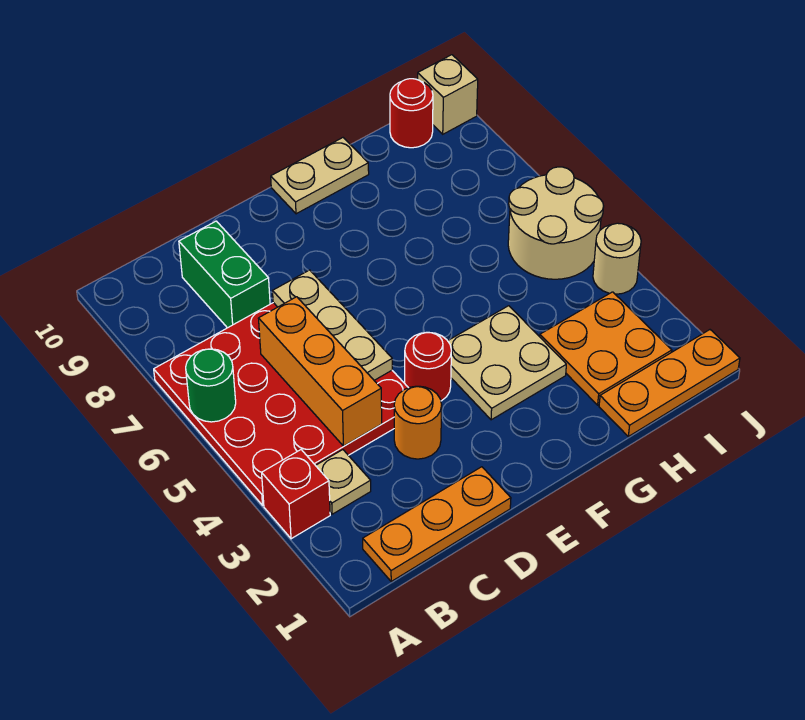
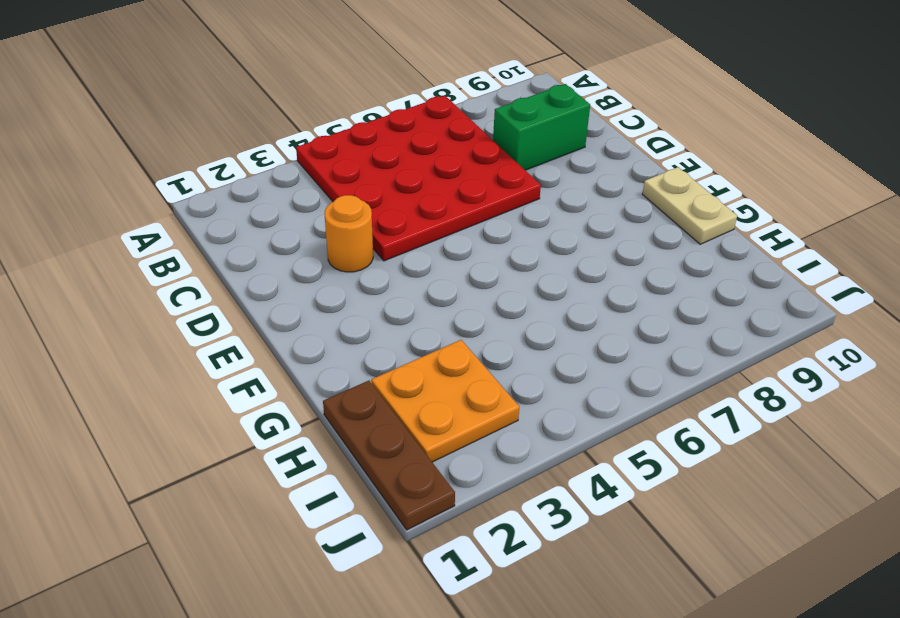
brown plate H1:J1 level 1 -> orange plate H1:J1 level 1
none -> red brick A3 level 1
none -> orange plate B1:D1 level 1
none -> tan plate B3 level 1

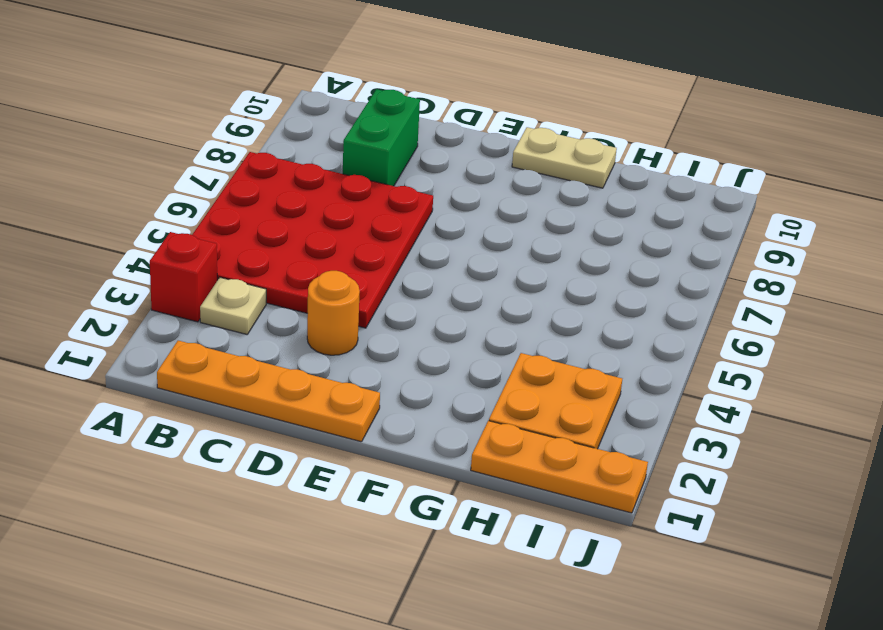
orange plate B1:E1 level 1 -> orange plate B1:D1 level 1
none -> red round brick E4 level 1
none -> tan plate F3:G4 level 1
none -> tan round brick I5:J6 level 1

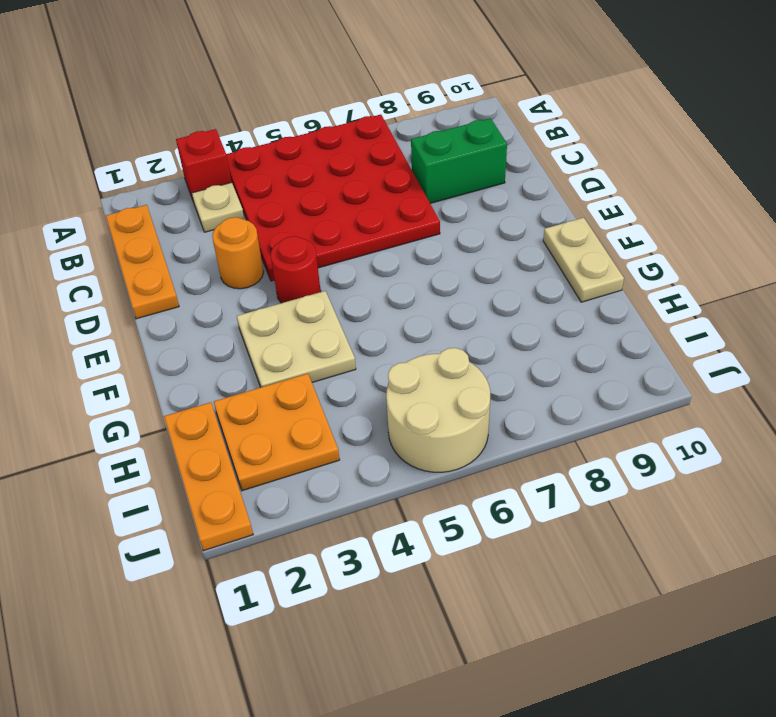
none -> red round brick I10 level 1
none -> tan round brick J4 level 1
none -> tan brick J10 level 1

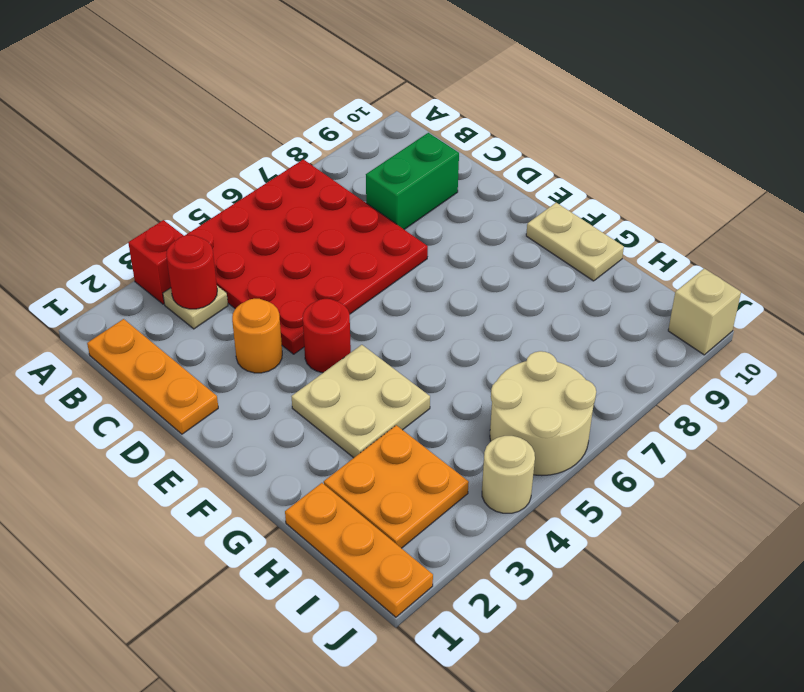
red round brick B3 level 2 -> red round brick I10 level 1
none -> green round brick A6 level 2
none -> orange brick C4:C6 level 2
none -> tan plate D5:D7 level 2

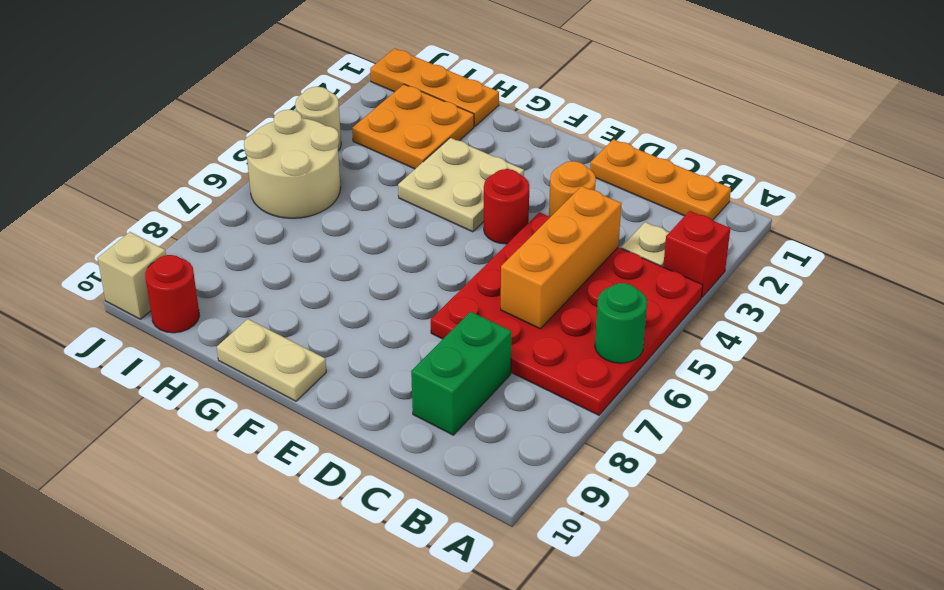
none -> tan plate D5:D7 level 2

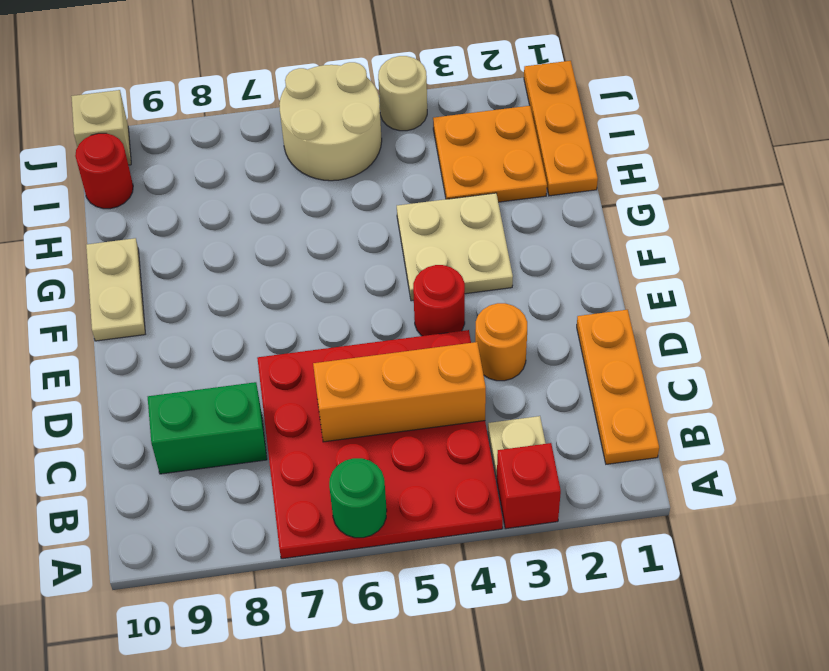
none -> tan plate D5:D7 level 2

